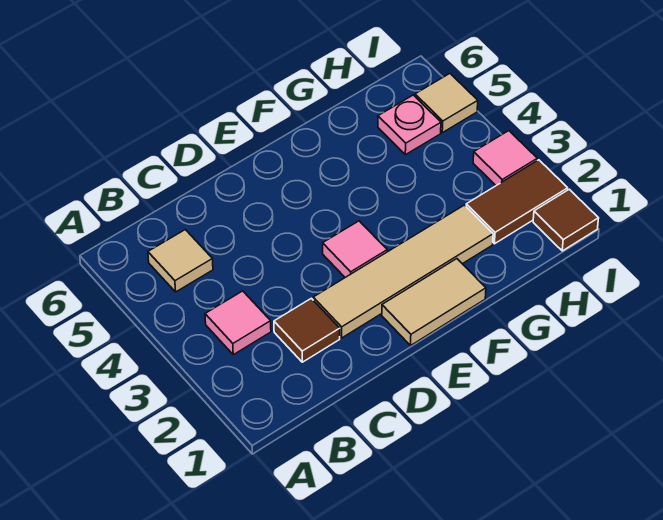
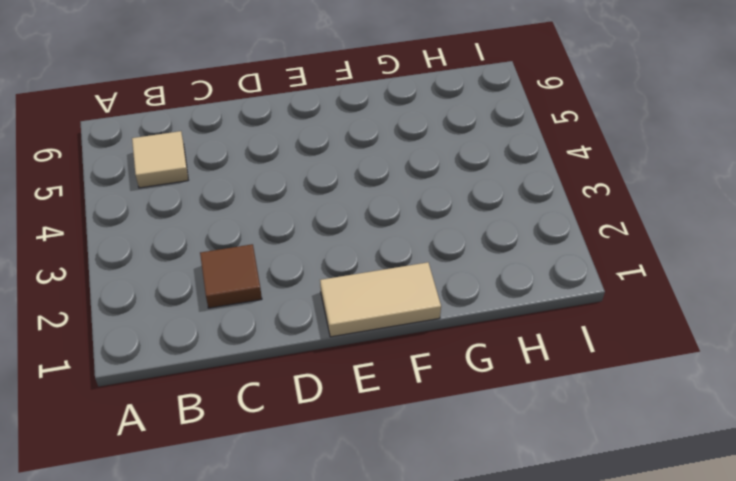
none -> pink tile B3 level 1
none -> tan tile D2:G2 level 1

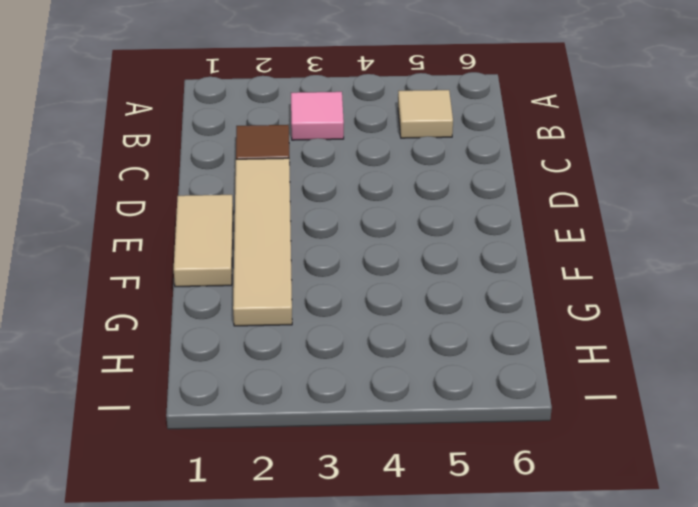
none -> pink tile E3 level 1
none -> brown tile H2:I2 level 1

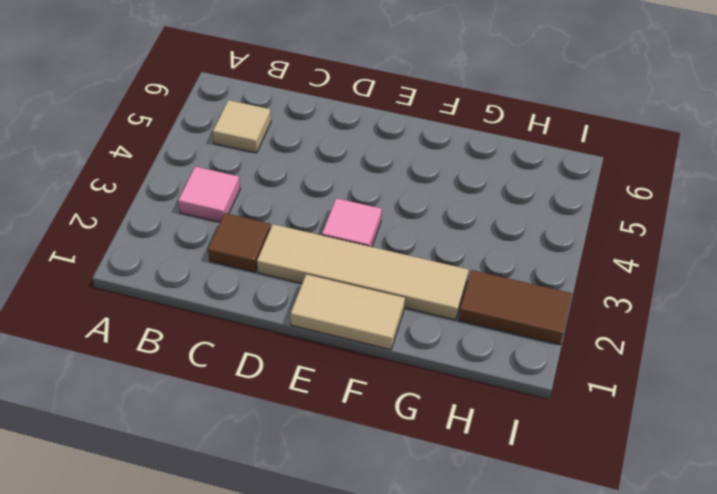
none -> pink plate H5 level 1
none -> brown tile I1 level 1

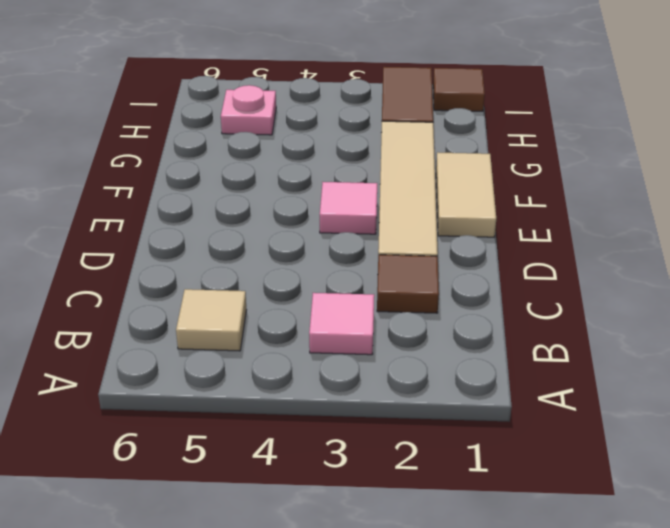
none -> pink tile I3 level 1
none -> tan tile I5 level 1

